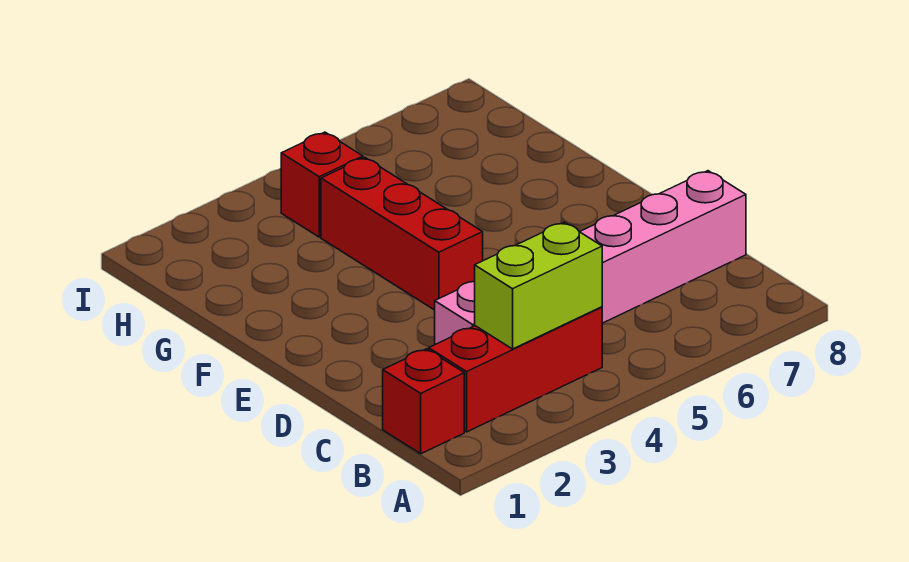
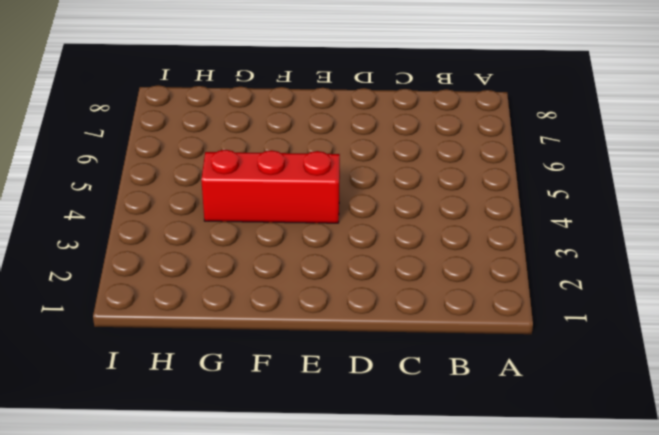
none -> red brick B1 level 1
none -> red brick B2:B4 level 1

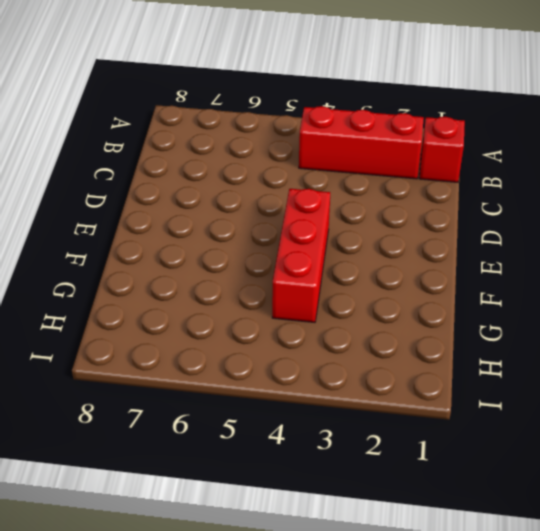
none -> pink brick C3:C8 level 1
none -> red brick H4 level 1

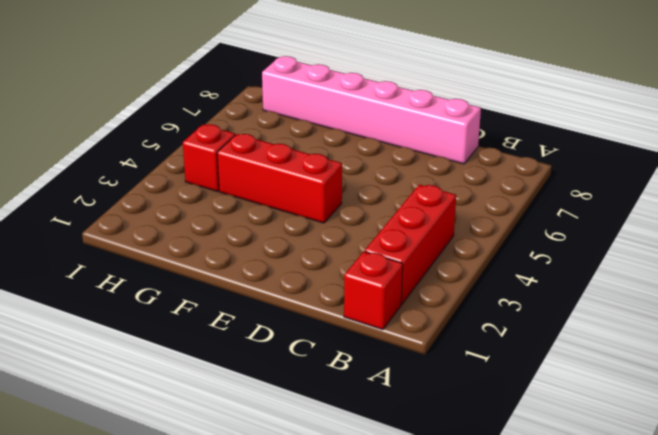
pink brick C8:H8 level 1 -> pink brick C3:C8 level 1
none -> lime brick B3:B4 level 2

